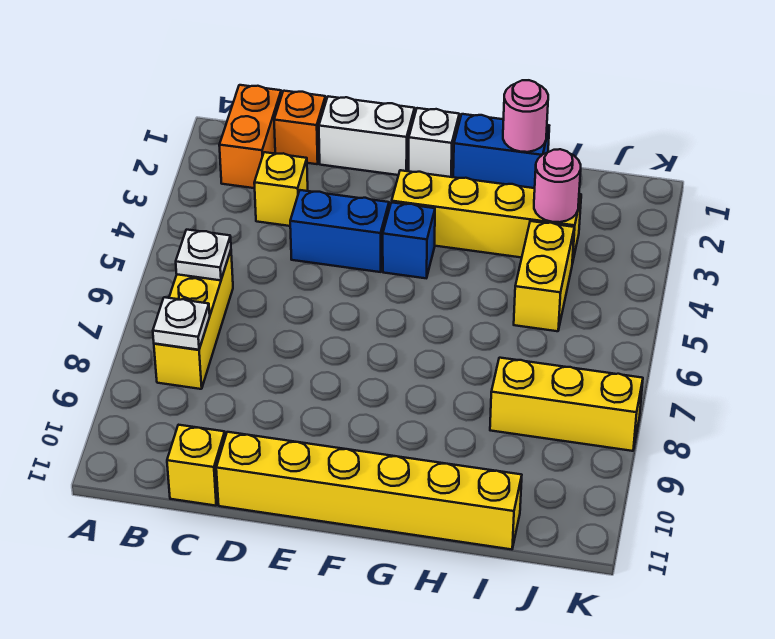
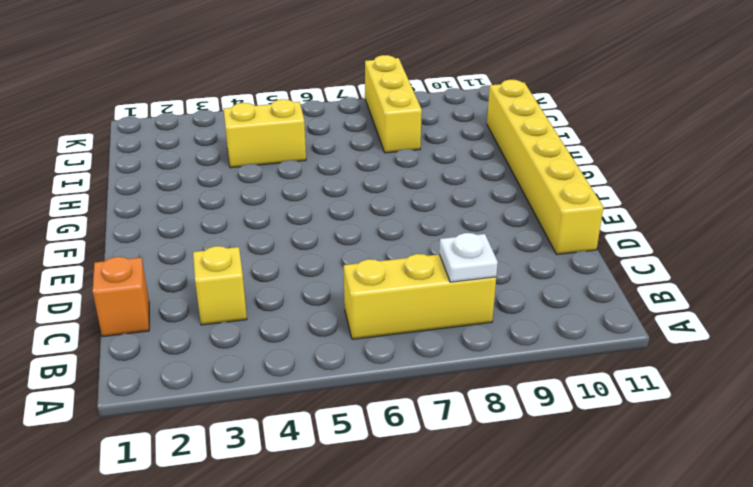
none -> orange brick B1:B2 level 1
none -> yellow brick C11 level 1
none -> white brick D1:E1 level 1

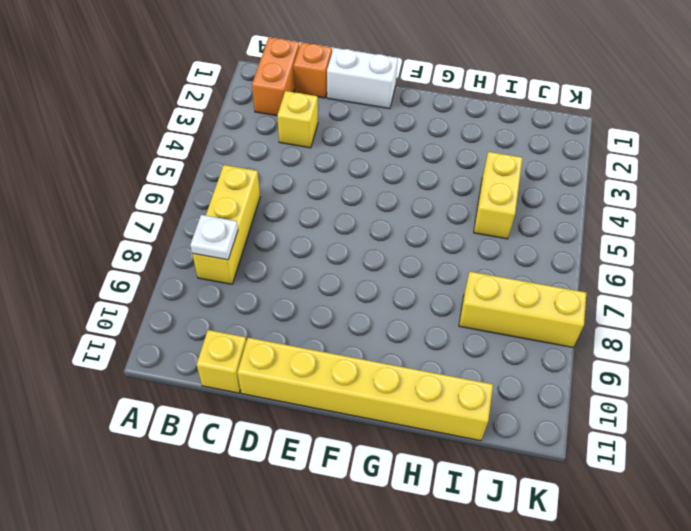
none -> blue brick D4:E4 level 1
none -> white brick F1 level 1
none -> yellow brick F3:I3 level 1

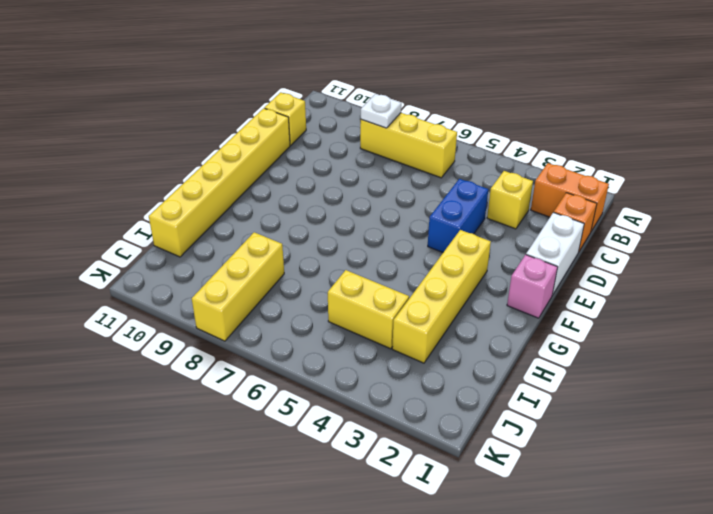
pink brick F1 level 1 -> white brick F1 level 1
none -> blue brick F4 level 1
none -> blue brick G1:H1 level 1
none -> white plate B6 level 2

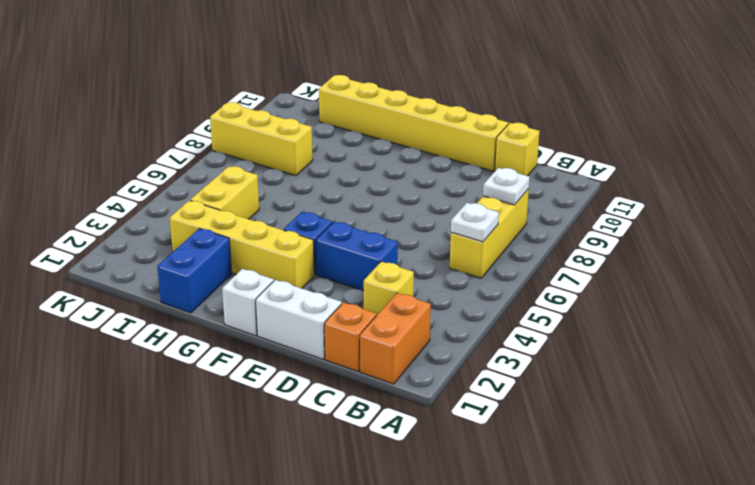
blue brick H1:H2 level 1 -> blue brick G1:H1 level 1
none -> pink round brick H1 level 2
none -> pink round brick I3 level 2

